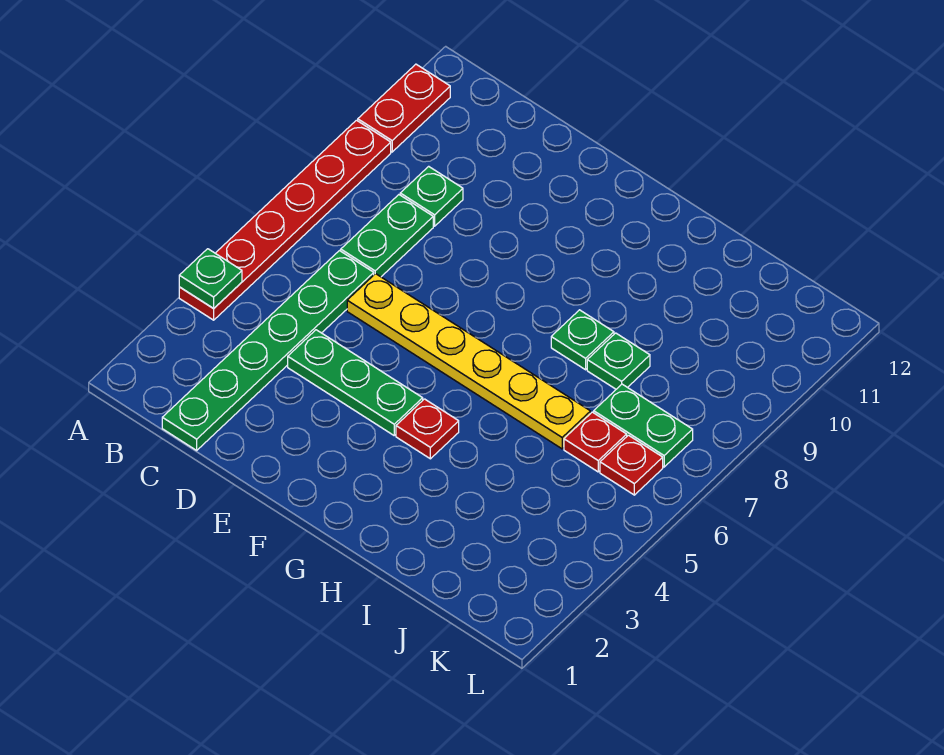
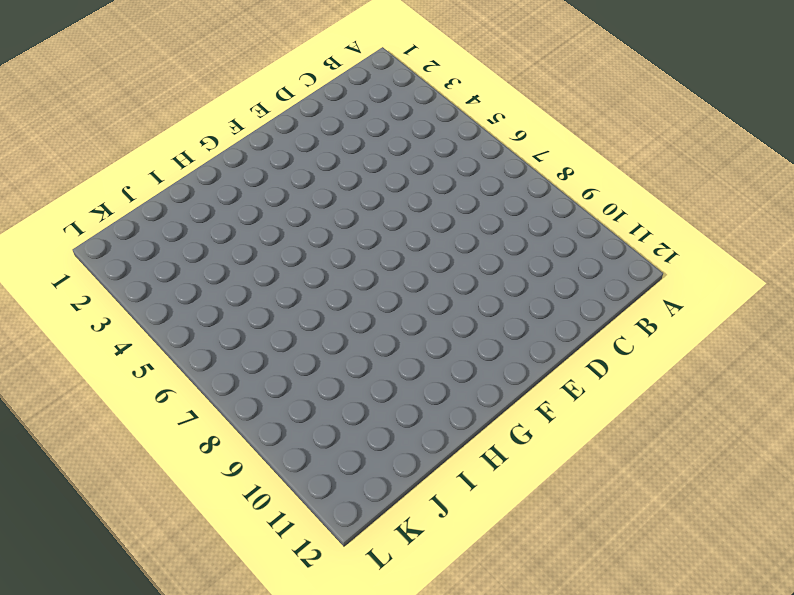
none -> red plate A4:A9 level 1
none -> red plate A10:A11 level 1
none -> green plate C1:C6 level 1

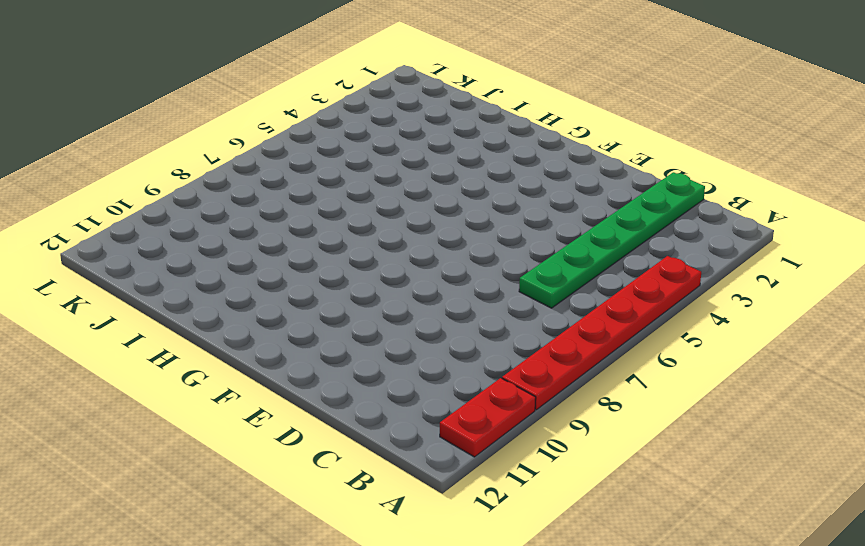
none -> green plate C7:C8 level 1
none -> green plate C9 level 1
none -> green plate D4:F4 level 1

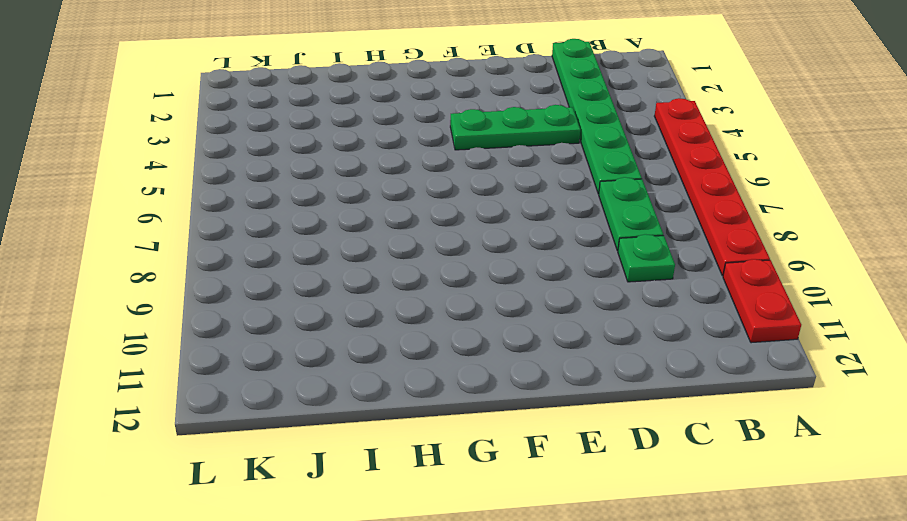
none -> yellow plate D6:I6 level 1
none -> red plate G4 level 1
none -> green plate H8 level 1

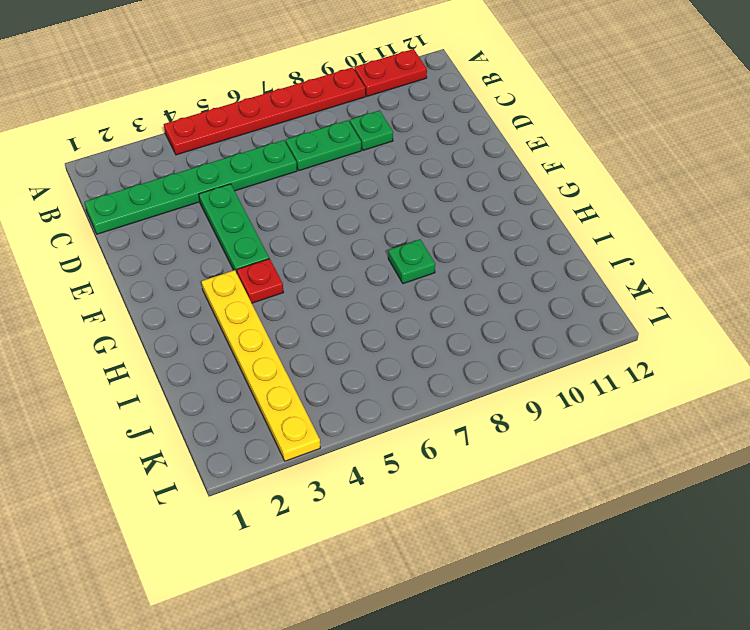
yellow plate G3:L3 level 1 -> yellow plate D6:I6 level 1
none -> green plate I8 level 1
none -> red plate J6 level 1
none -> green plate J7:K7 level 1

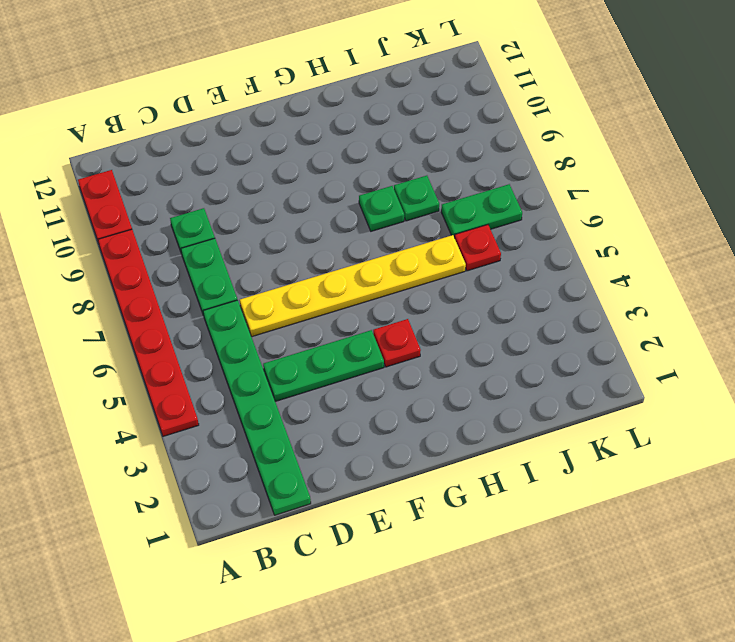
none -> red plate K6 level 1
none -> green plate A4 level 2

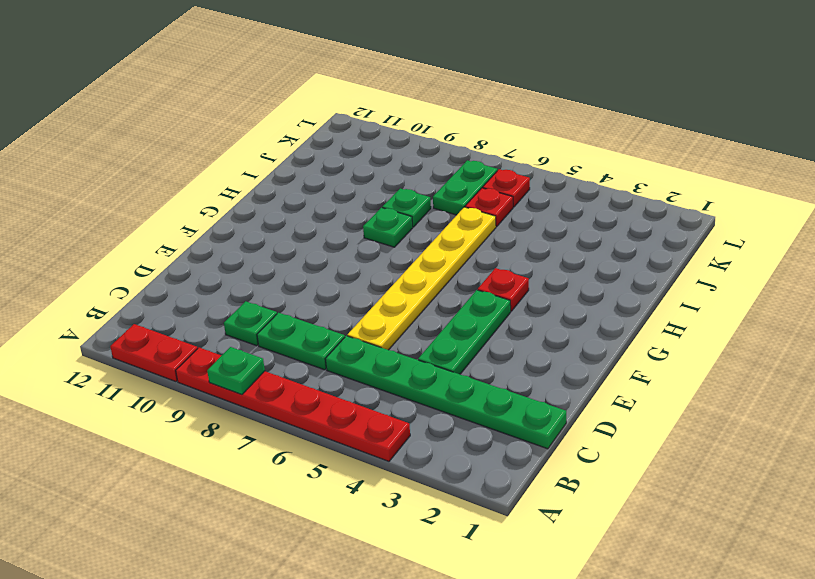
green plate A8 level 2 -> green plate A4 level 2

